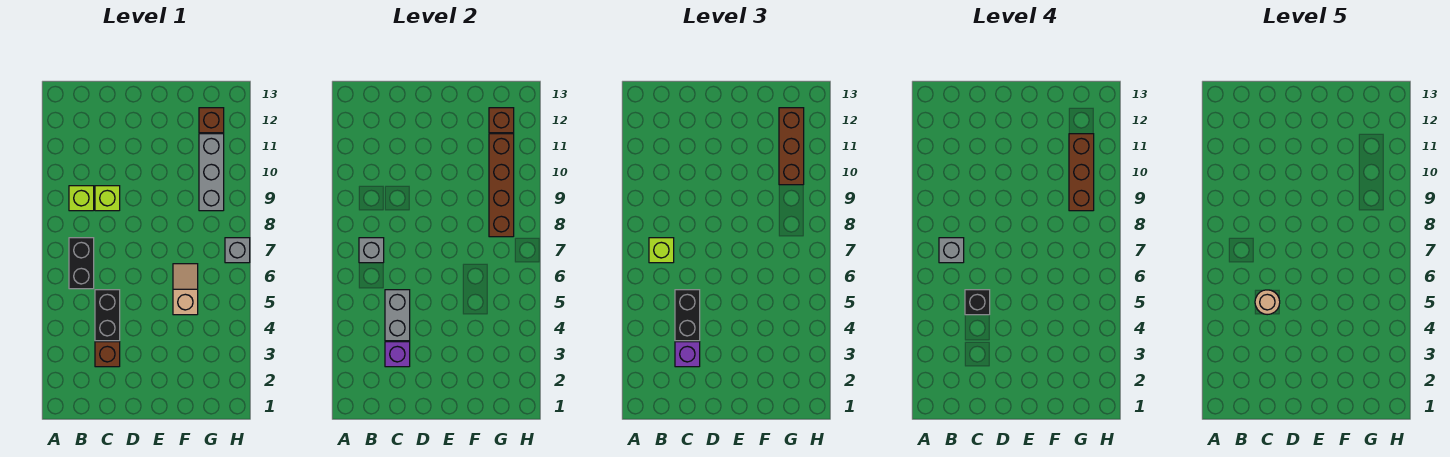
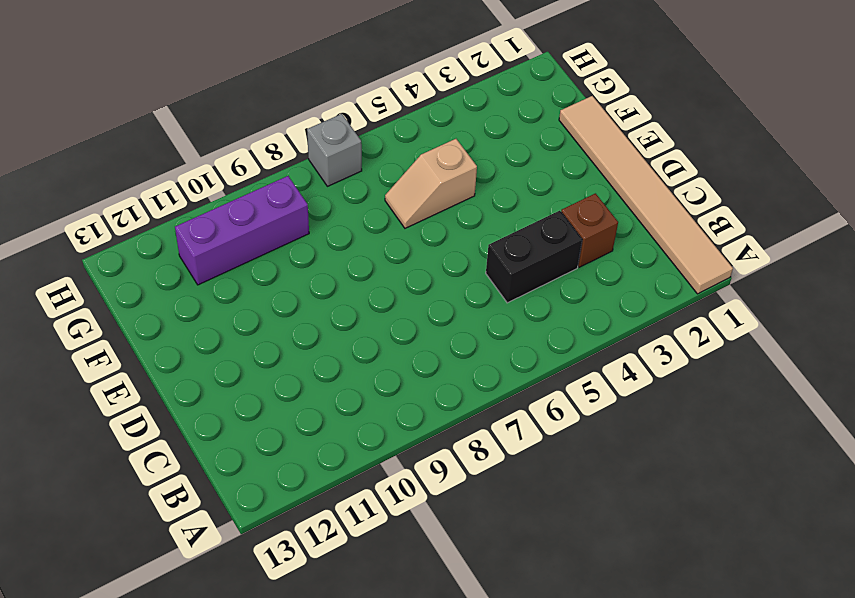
tan tile A1:F1 level 1 -> none
purple brick G9:G11 level 1 -> grey brick G9:G11 level 1
none -> black brick B6:B7 level 1
none -> lime brick B9 level 1
none -> lime brick C9 level 1

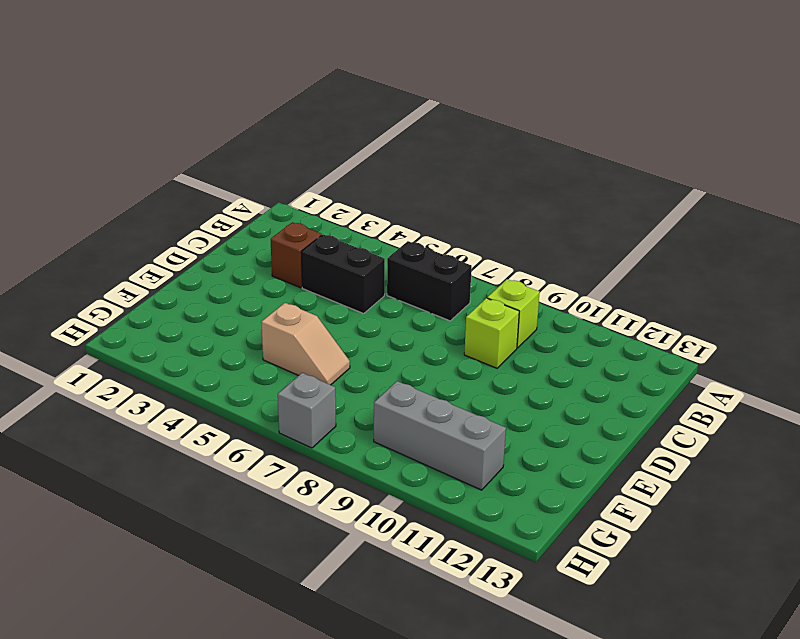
none -> brown brick G12 level 1
none -> grey brick B7 level 2
none -> purple brick C3 level 2

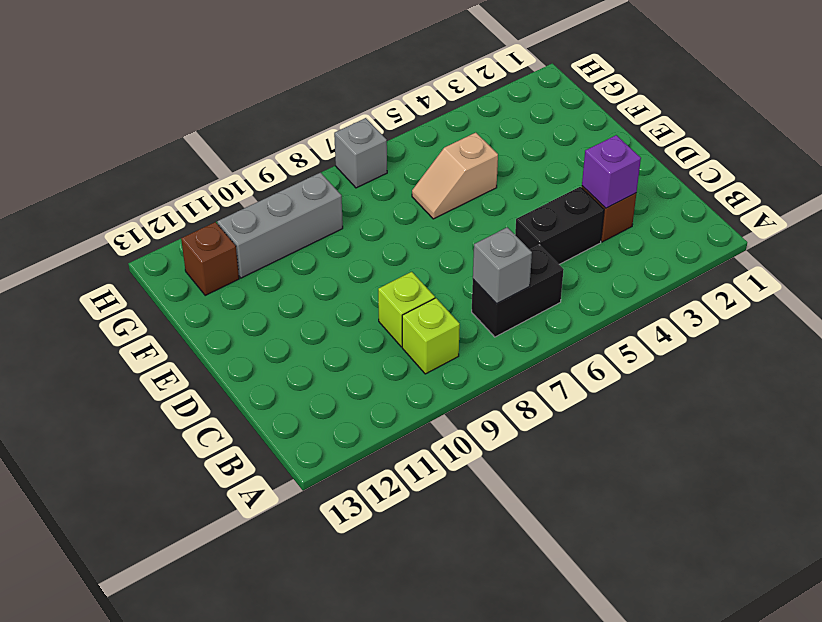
none -> grey brick C4:C5 level 2
none -> brown brick G8:G11 level 2
none -> brown brick G12 level 2

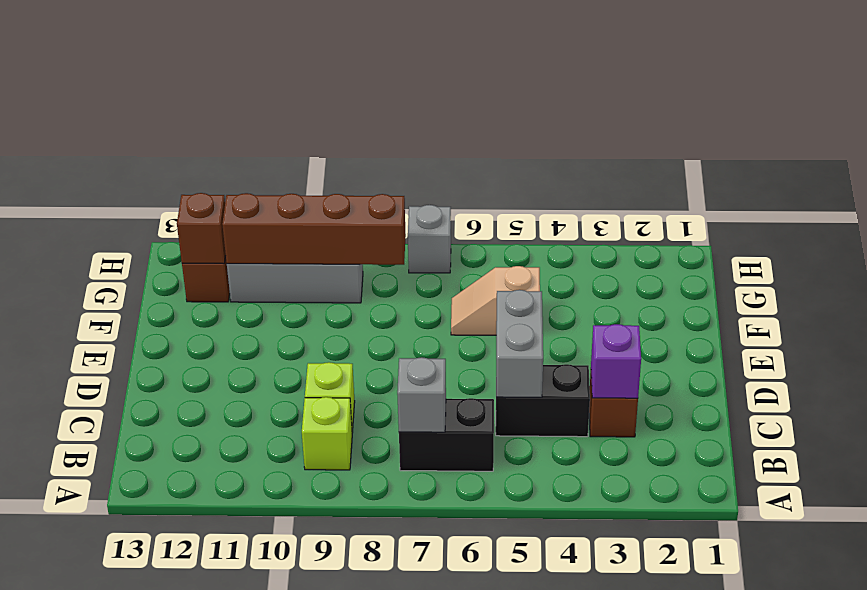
grey brick C5:D5 level 2 -> grey brick C4:C5 level 2
none -> lime brick B7 level 3
none -> purple brick C3 level 3
none -> black brick C4:C5 level 3

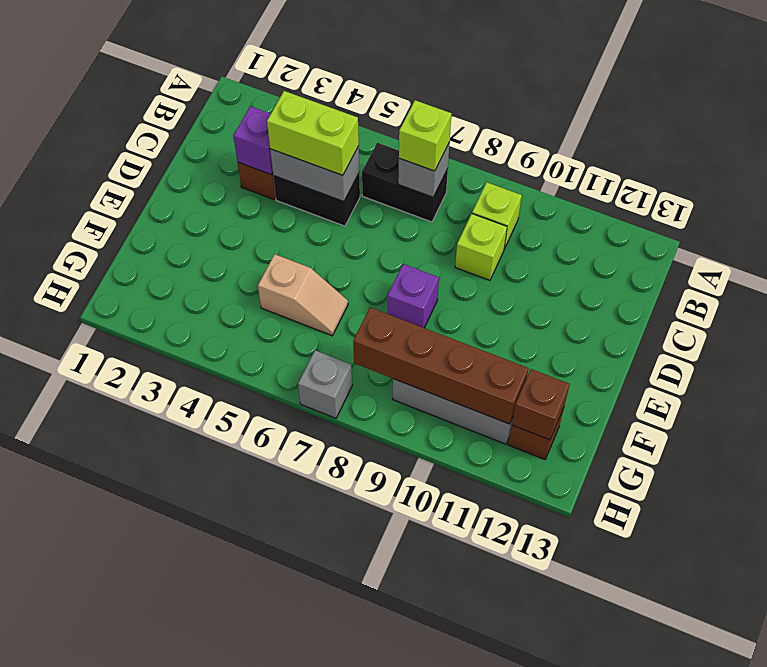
lime brick C4:C5 level 3 -> black brick C4:C5 level 3
purple brick E8 level 1 -> purple brick C3 level 3
none -> brown brick G10:G12 level 3
none -> grey brick B7 level 4
none -> black brick C5 level 4

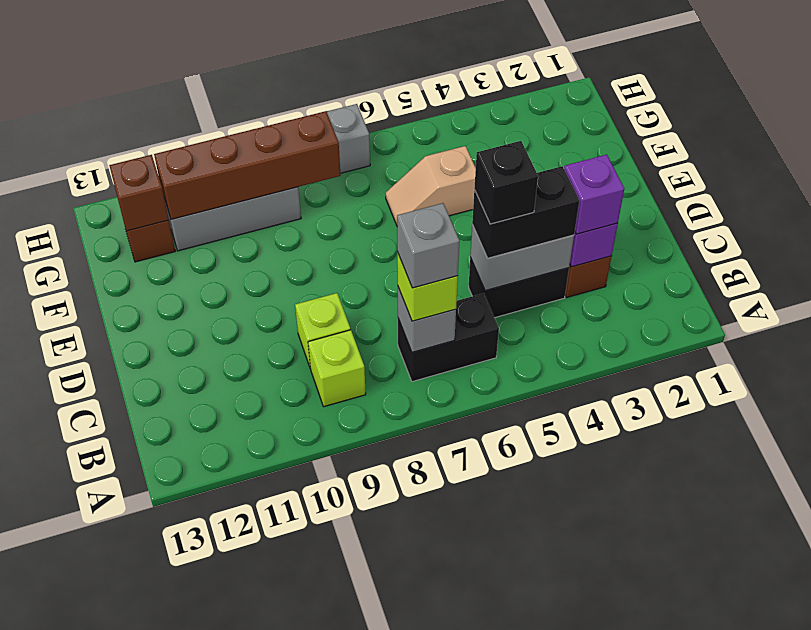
none -> brown brick G10:G12 level 3
none -> brown brick G9:G11 level 4
none -> tan round brick C5 level 5

